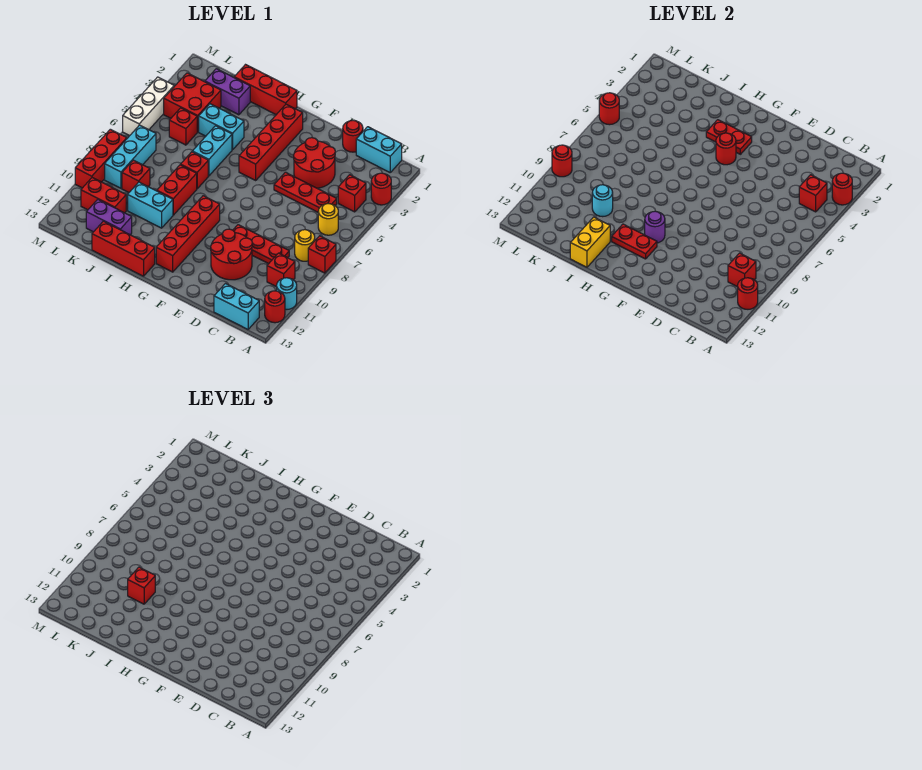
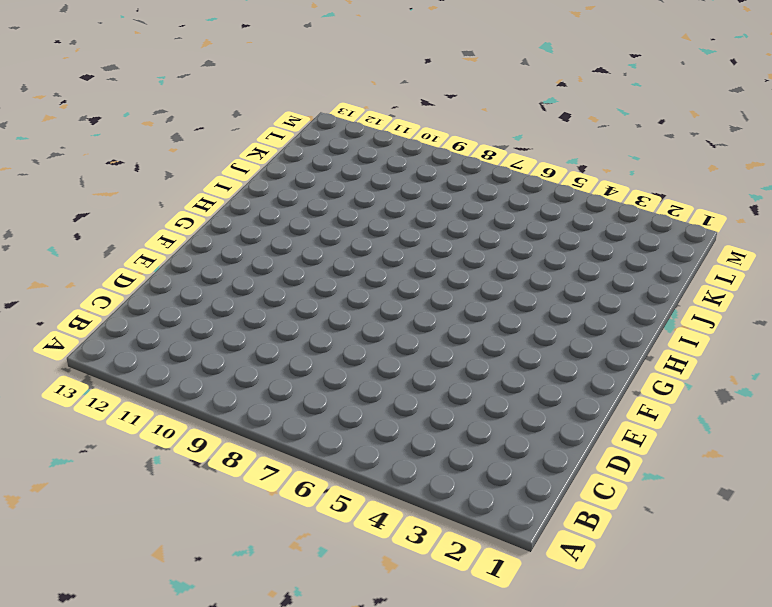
none -> red round brick A3 level 1
none -> red brick A8 level 1
none -> cyan round brick A11 level 1
none -> red round brick A12 level 1

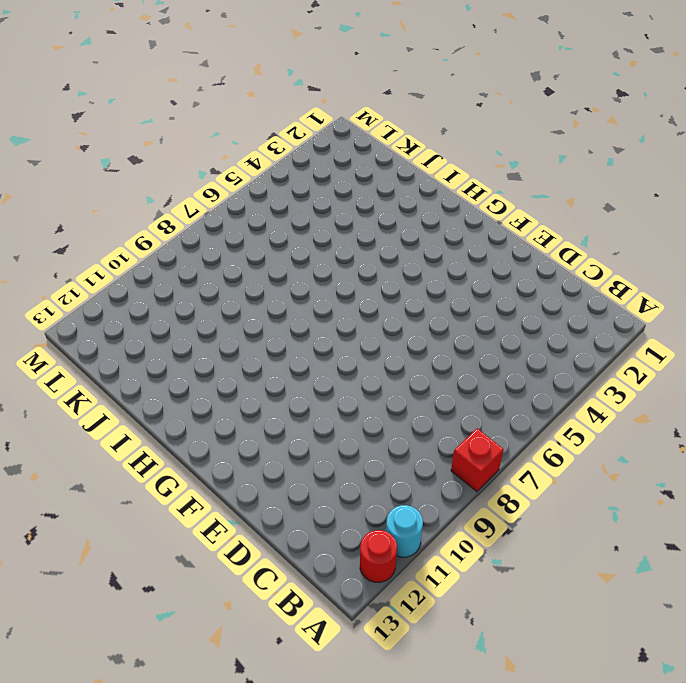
none -> red round brick A3 level 1
none -> cyan brick B1:C1 level 1
none -> red brick B4 level 1
none -> yellow round brick B6 level 1

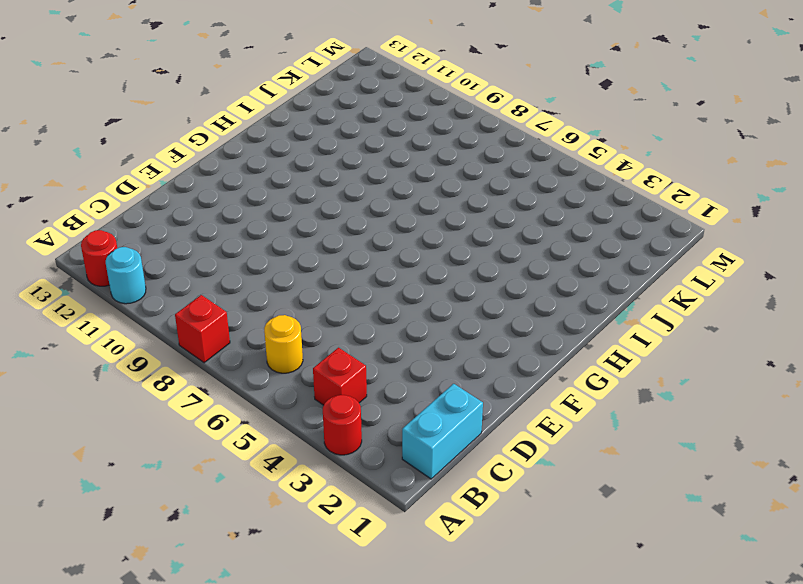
none -> yellow round brick B8 level 1
none -> red brick B10 level 1
none -> cyan brick B13:C13 level 1
none -> red plate C5:E5 level 1

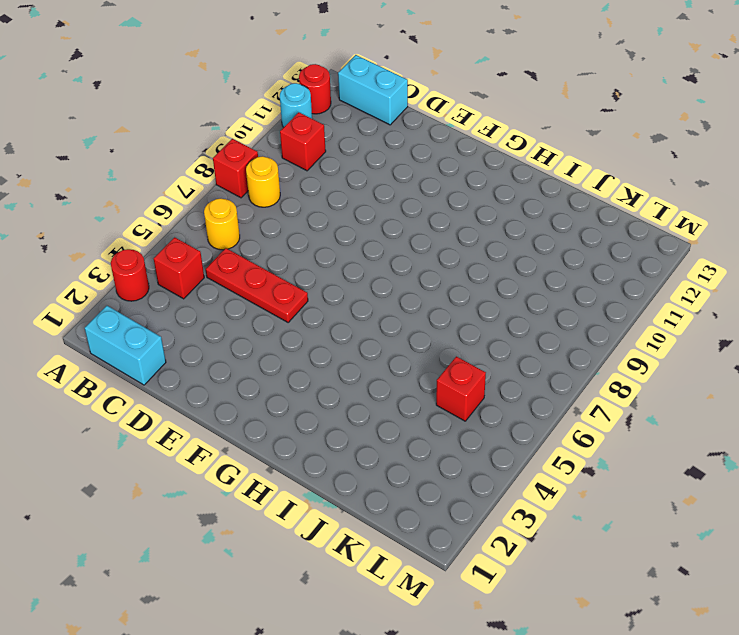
none -> red plate C9:E9 level 1
none -> red round brick D1 level 1
none -> red round brick D3:E4 level 1
none -> red round brick D10:E11 level 1

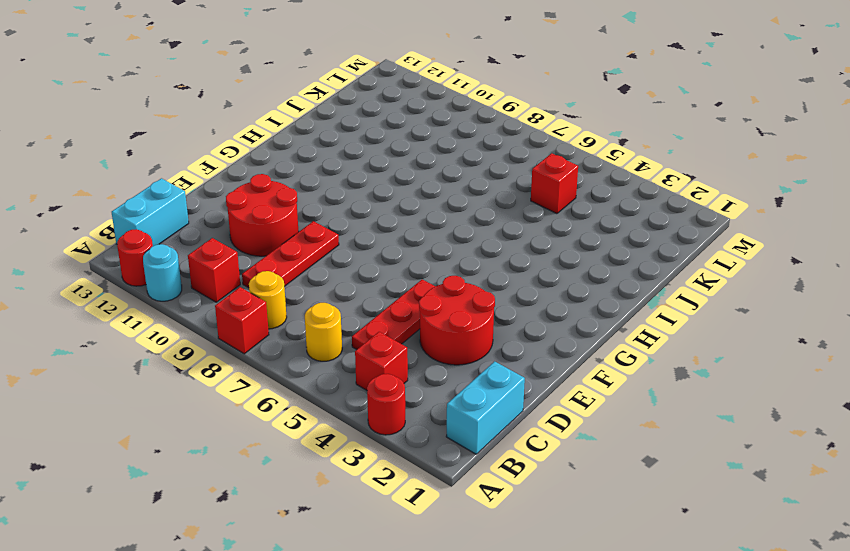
none -> red round brick D1 level 1
none -> red brick G2:G5 level 1
none -> red brick G9:G12 level 1
none -> red brick H1:J1 level 1

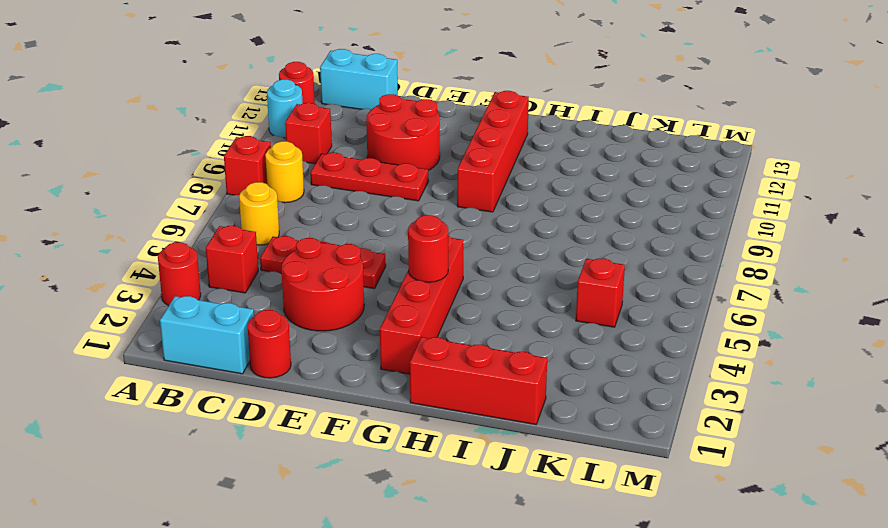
none -> red brick H13:J13 level 1
none -> cyan brick I4:J4 level 1
none -> cyan brick I5:I6 level 1
none -> red brick I7 level 1

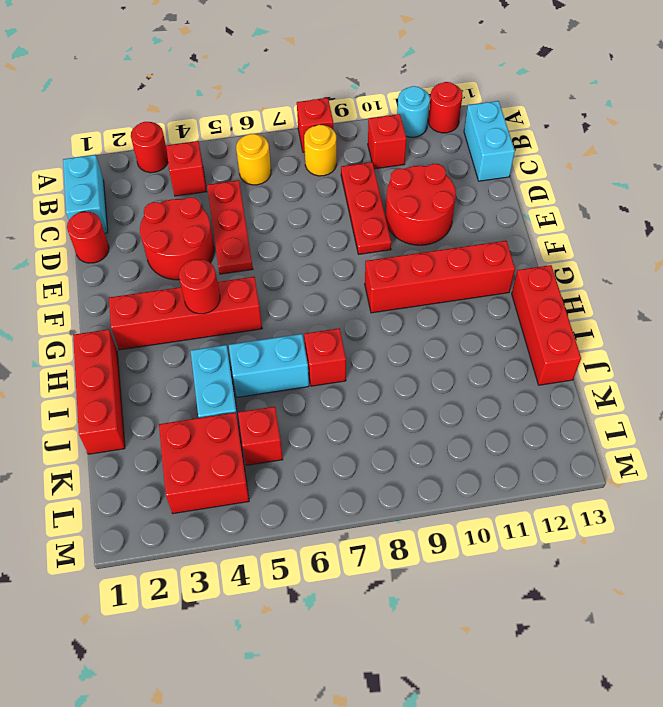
none -> red brick I8:I9 level 1
none -> cyan brick I10:J10 level 1
none -> purple brick J2:K2 level 1
none -> purple brick J12:K12 level 1

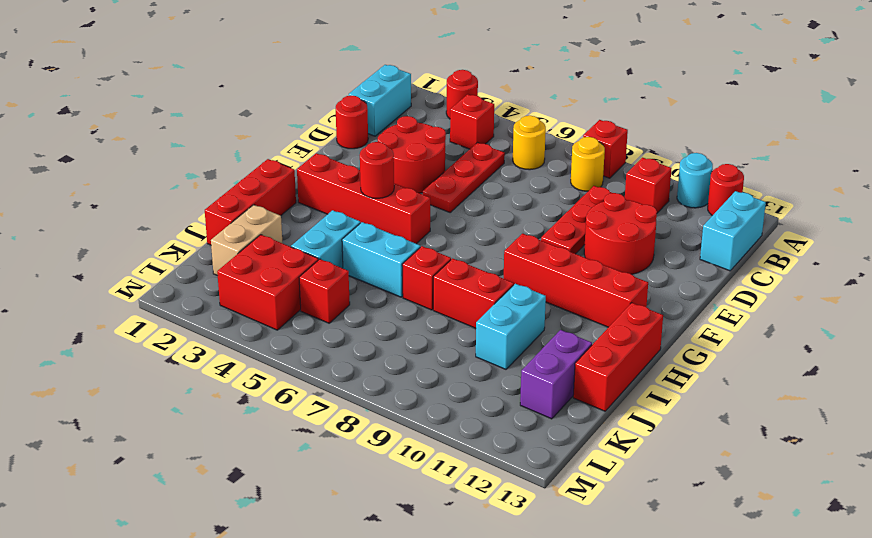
tan brick J2:K2 level 1 -> purple brick J2:K2 level 1
none -> red brick K9 level 1
none -> red brick K11:L11 level 1
none -> cyan brick L7:L9 level 1
none -> white brick M4:M6 level 1

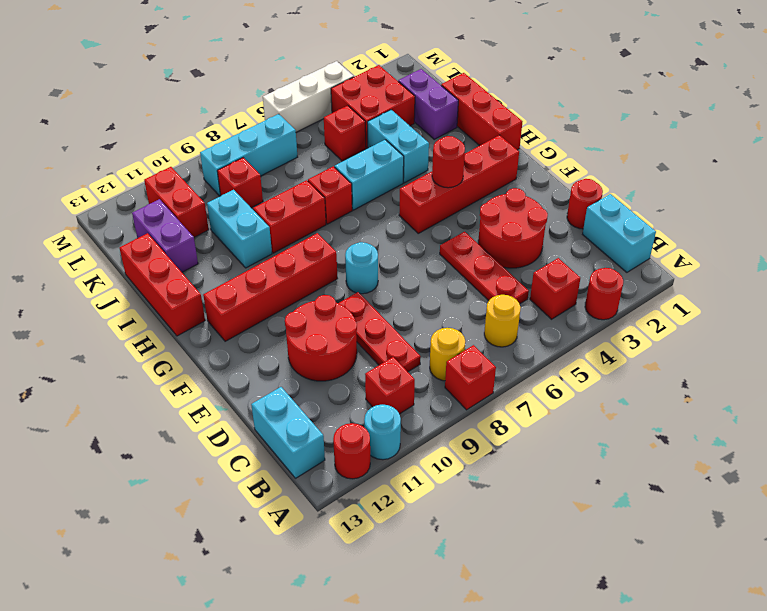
cyan round brick F8 level 1 -> cyan round brick J10 level 2
none -> red brick M8:M10 level 1
none -> red round brick A3 level 2
none -> red round brick A11 level 2
none -> red brick B4 level 2

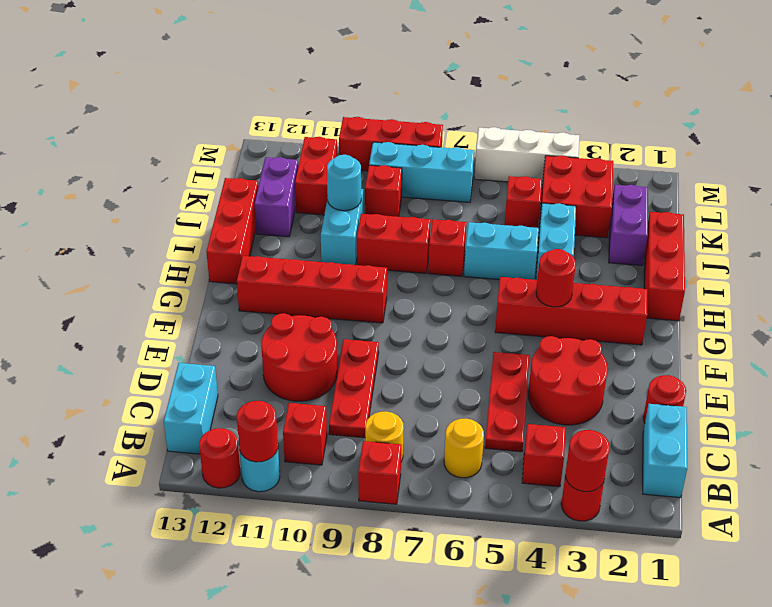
none -> red brick B4 level 2
none -> red brick B10 level 2
none -> red plate G3:H3 level 2
none -> purple round brick G10 level 2

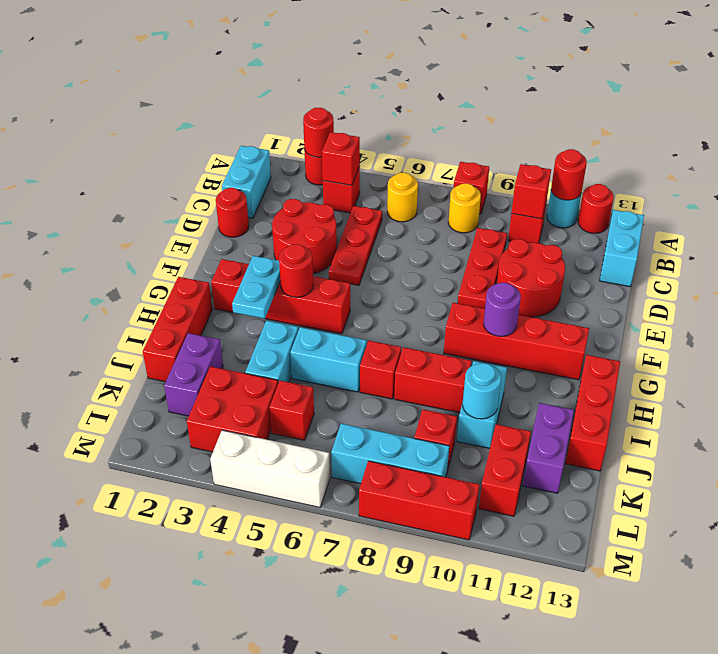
cyan plate G3:H3 level 2 -> red plate G3:H3 level 2
none -> red plate G11:H11 level 2
none -> yellow brick I12:I13 level 2
none -> red round brick M5 level 2
none -> red round brick M9 level 2

